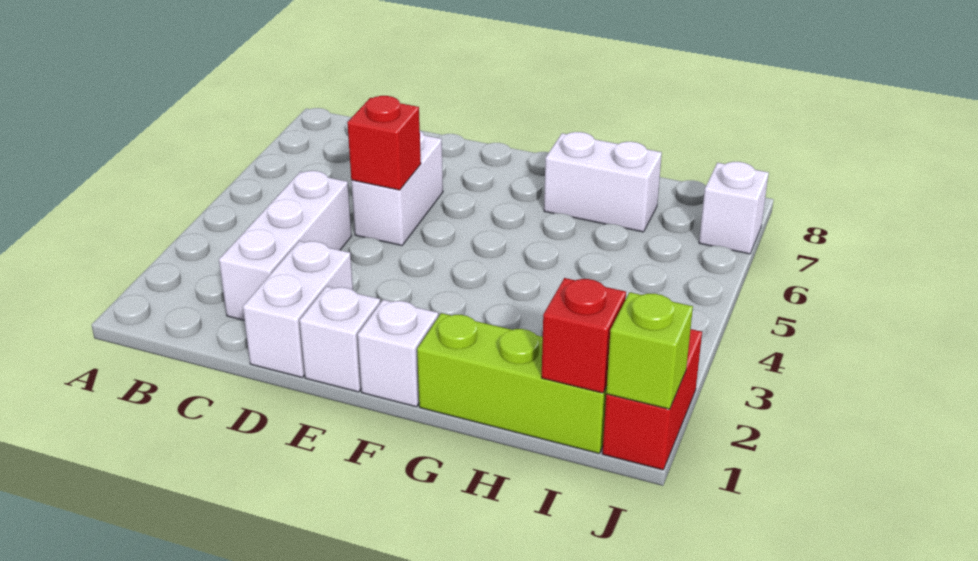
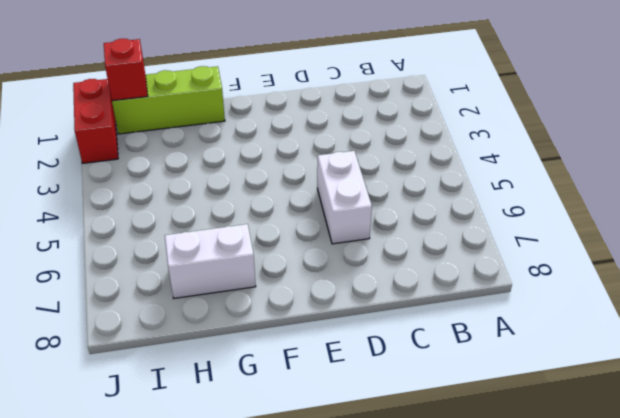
none -> white brick C2:C4 level 1
none -> white brick D1:D2 level 1
none -> white brick E1 level 1

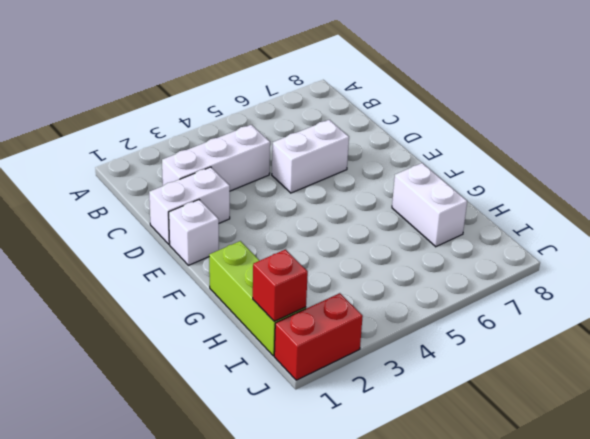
none -> white brick F1 level 1
none -> white brick J7 level 1
none -> red brick D5 level 2

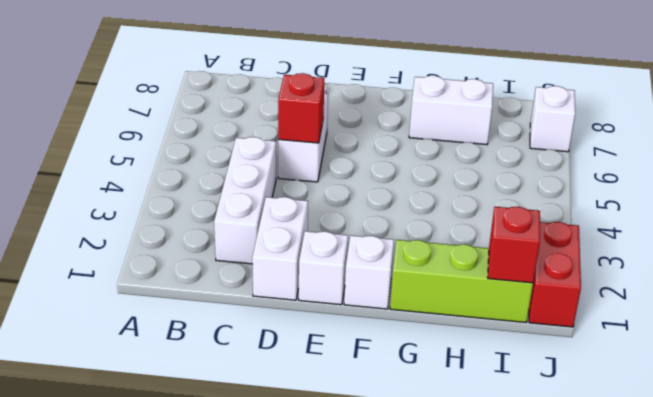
none -> lime brick J1 level 2

